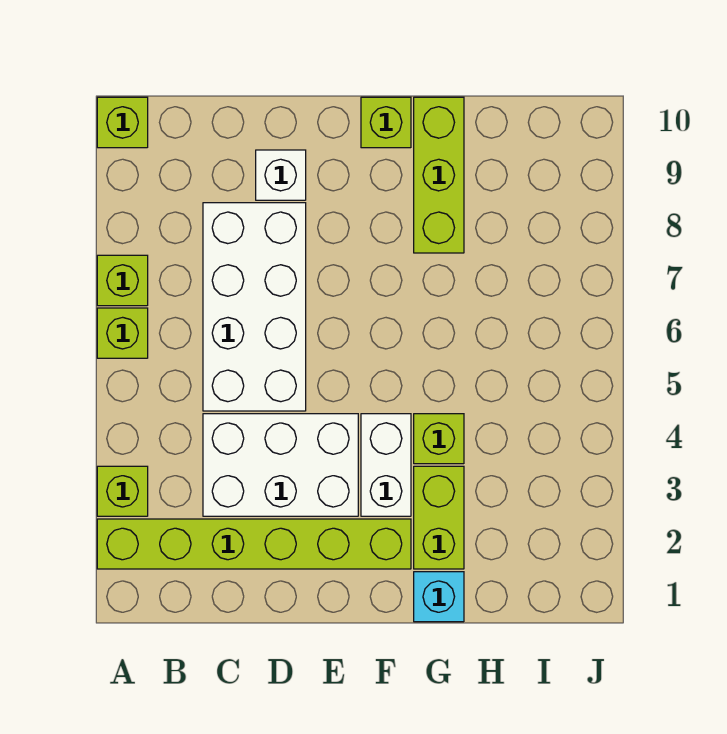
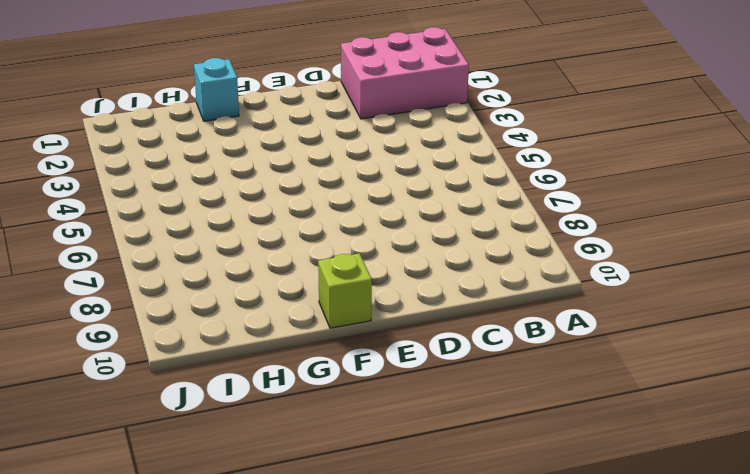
pink brick A1:C2 level 1 -> lime brick A2:F2 level 1
none -> lime brick A3 level 1
none -> lime brick A6 level 1
none -> lime brick A7 level 1

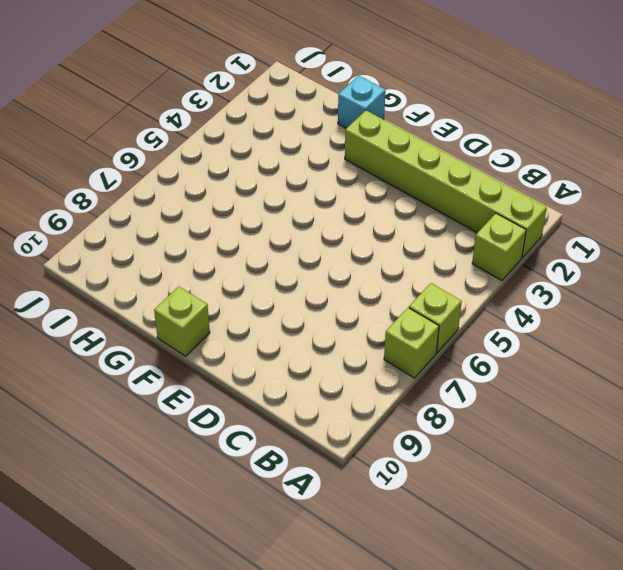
none -> lime brick A10 level 1
none -> white brick C3:E4 level 1
none -> white brick C5:D8 level 1

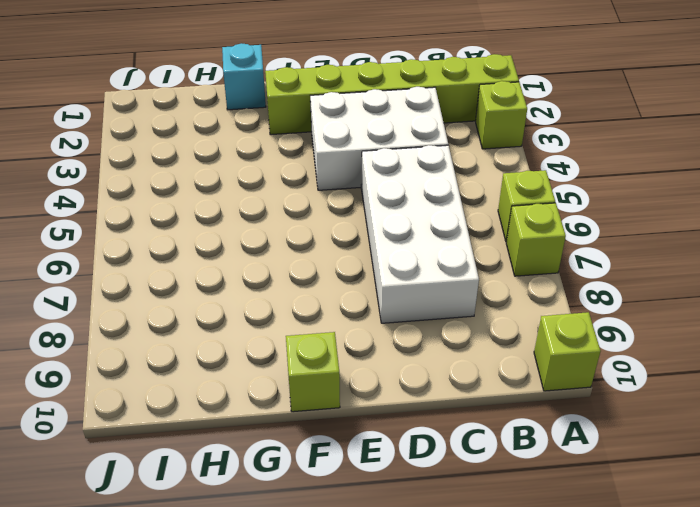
none -> white brick D9 level 1
none -> white brick F3:F4 level 1
none -> lime brick G2:G3 level 1

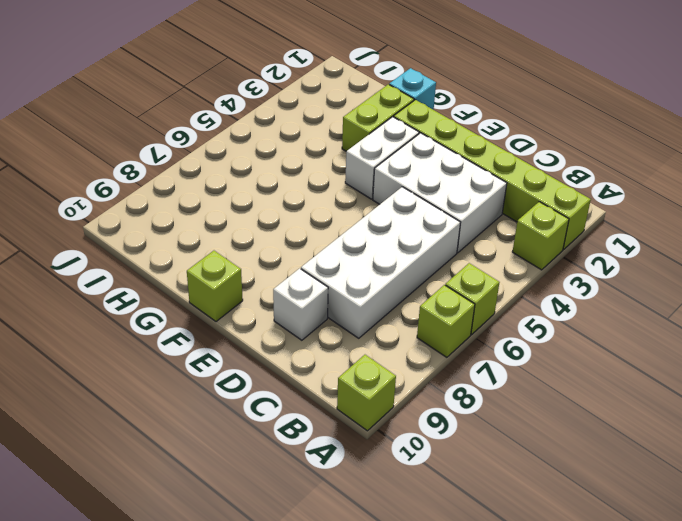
none -> lime brick G4 level 1
none -> lime brick G8:G10 level 1

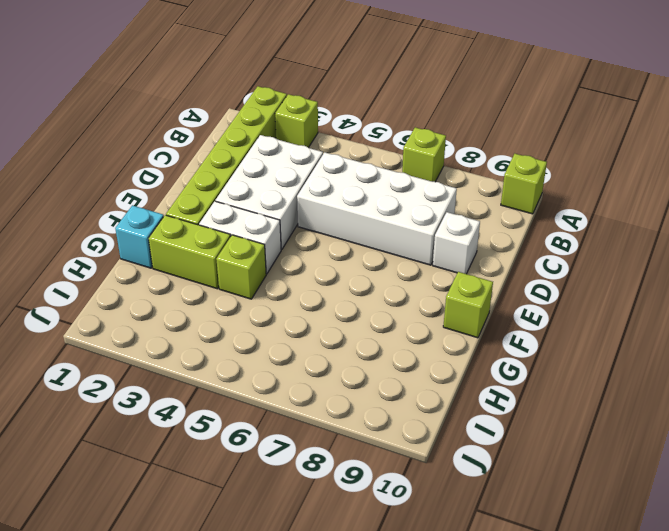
none -> lime brick A6 level 1
none -> lime brick G8:G10 level 1

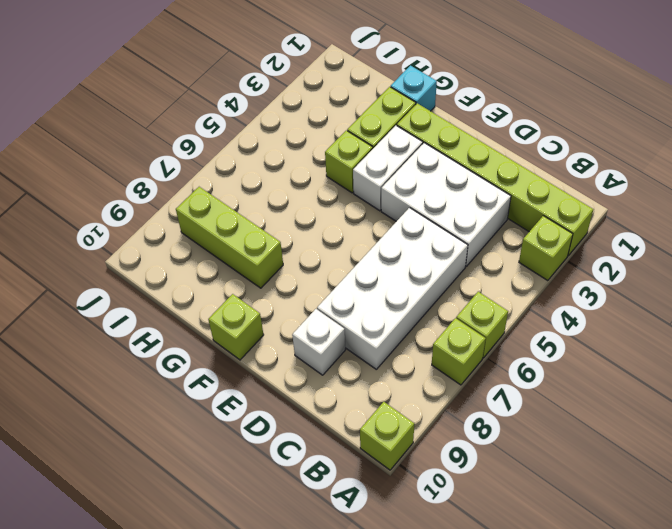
lime brick G8:I8 level 1 -> lime brick G8:G10 level 1

